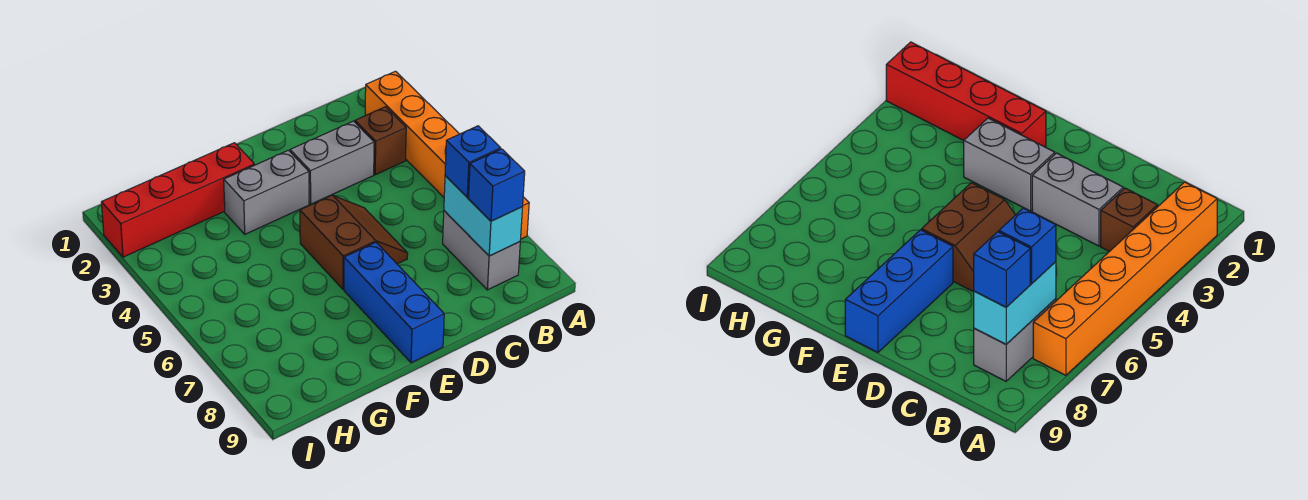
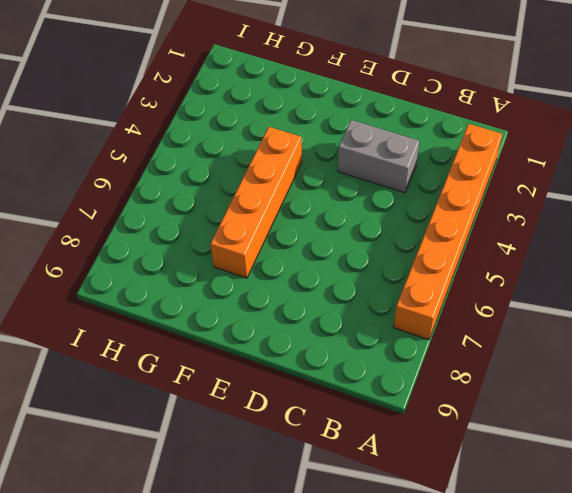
orange brick F4:F7 level 1 -> none
none -> brown brick B3 level 1
none -> grey brick B7:B8 level 1

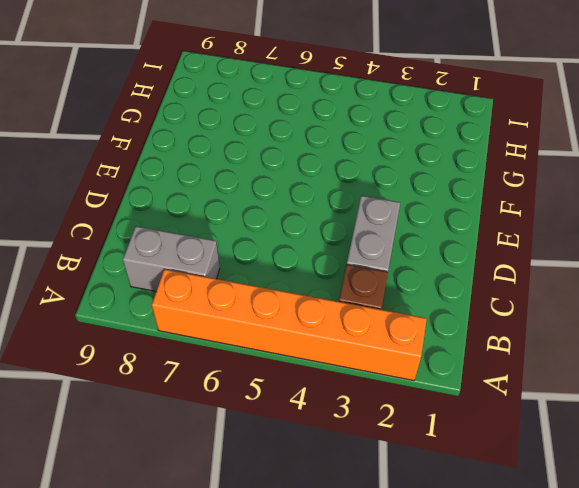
none -> brown slope D5:E6 level 1 top E
none -> grey brick E3:F3 level 1

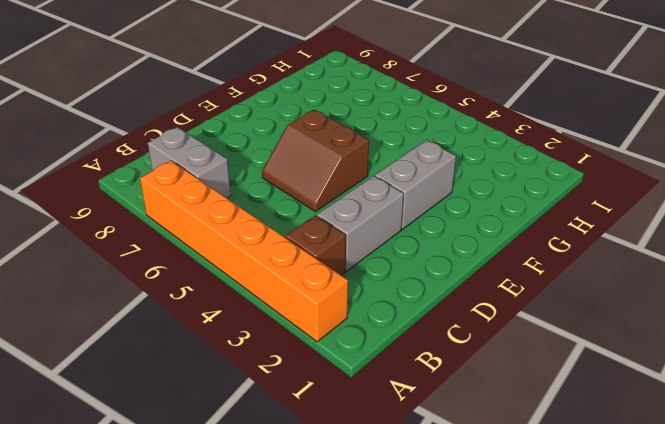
none -> blue brick E7:E9 level 1
none -> red brick F2:I2 level 1

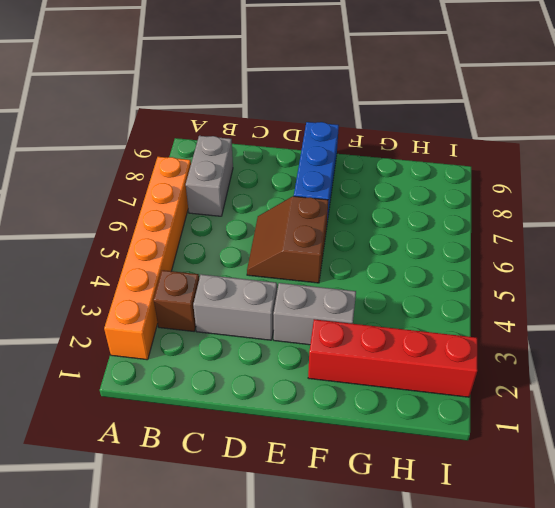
none -> cyan brick B7:B8 level 2
none -> blue brick B7 level 3

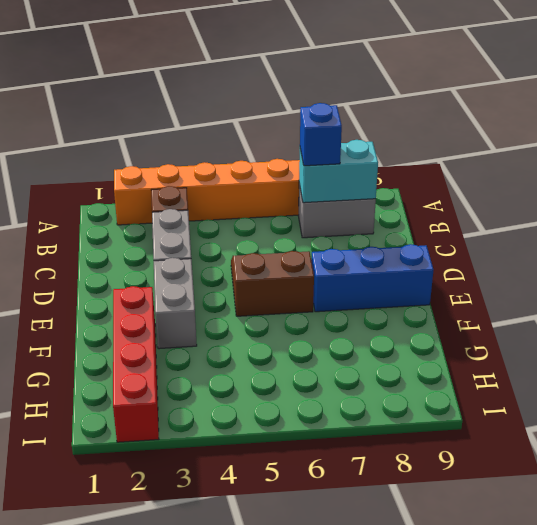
none -> blue brick B8 level 3

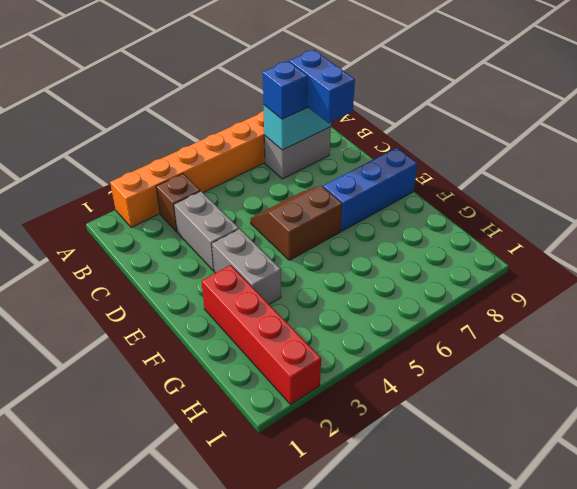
blue brick B8:C8 level 3 -> blue brick B8 level 3

